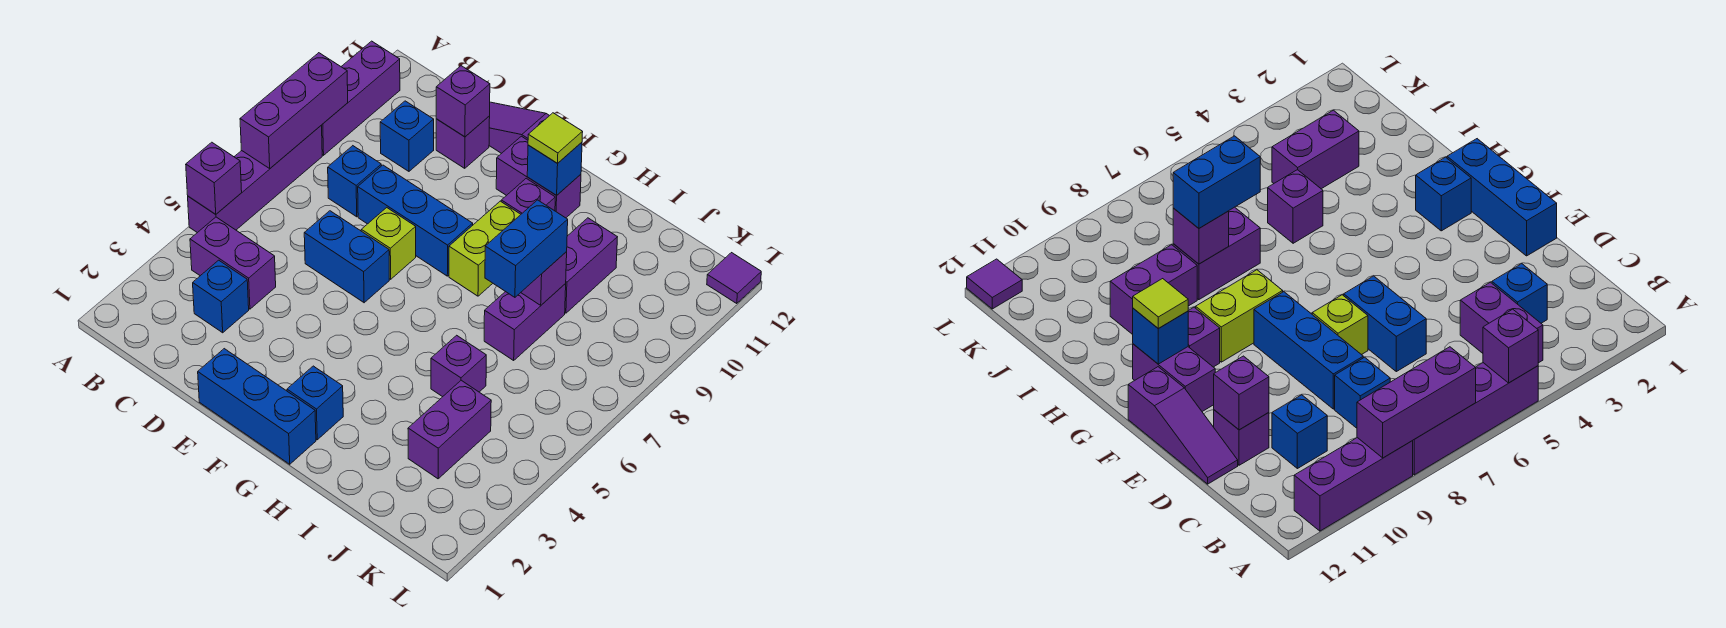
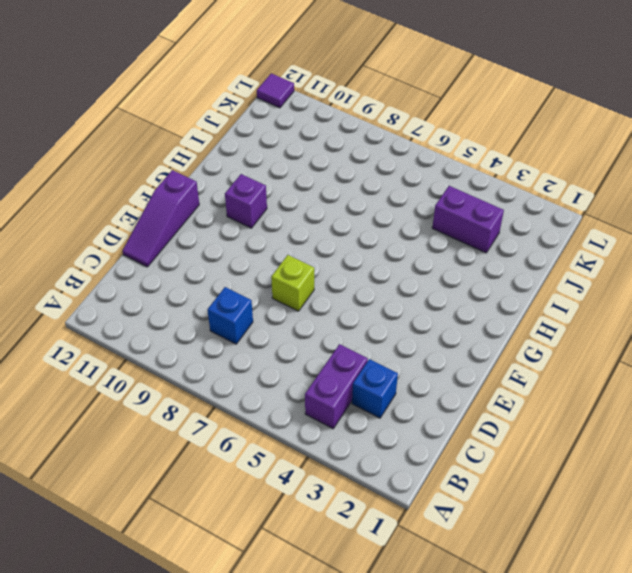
none -> purple brick A5:A8 level 1
none -> purple brick A9:A11 level 1
none -> blue brick C10 level 1

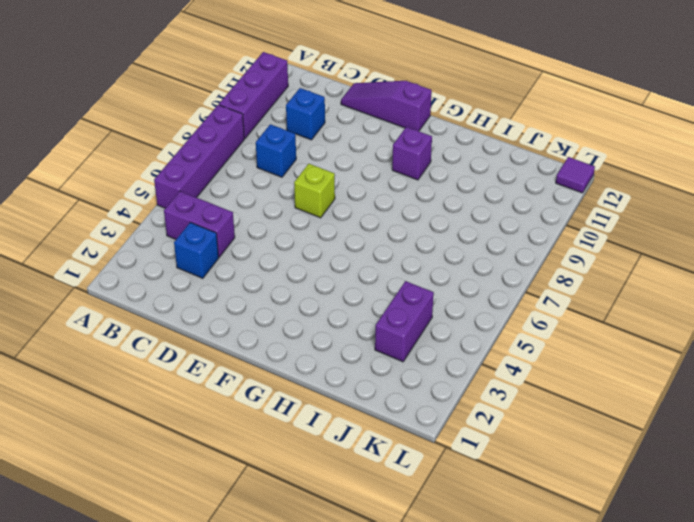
none -> blue brick D6:E6 level 1
none -> blue brick D8:F8 level 1
none -> purple brick D11 level 1

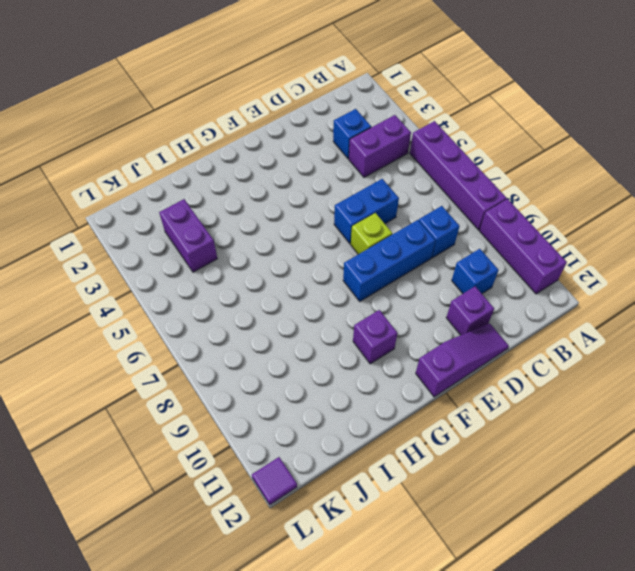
none -> blue brick E1:G1 level 1
none -> purple brick F11:G11 level 1
none -> blue brick G2 level 1

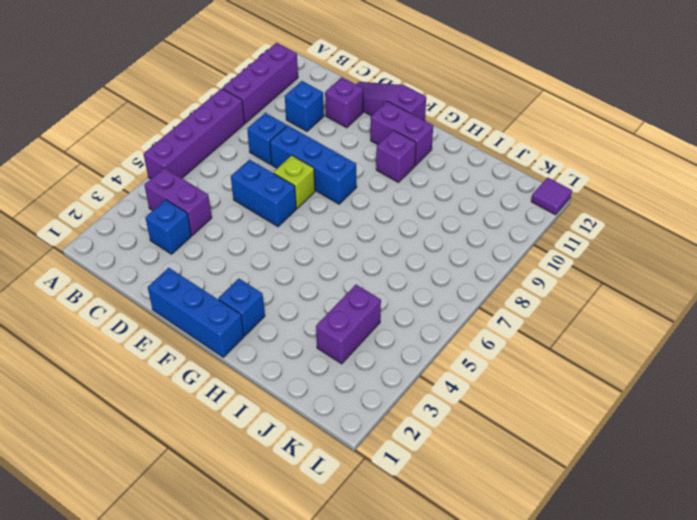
none -> lime brick G8:G9 level 1
none -> purple brick I5 level 1
none -> purple brick I7:I8 level 1

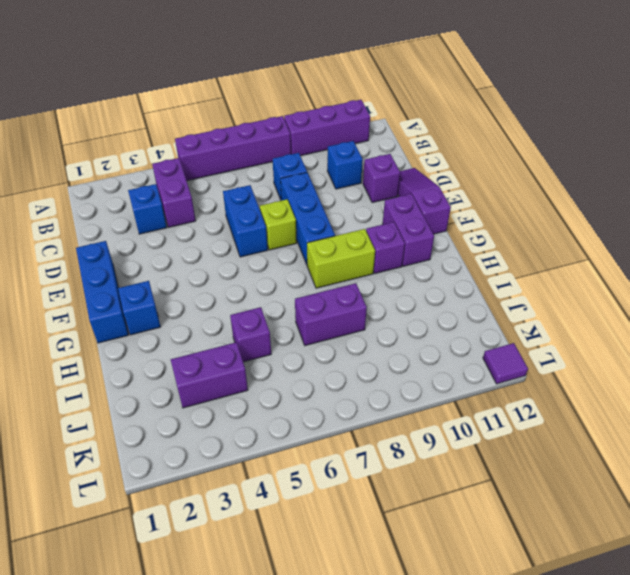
none -> purple brick I9:I10 level 1
none -> purple brick A5 level 2
none -> purple brick A7:A9 level 2

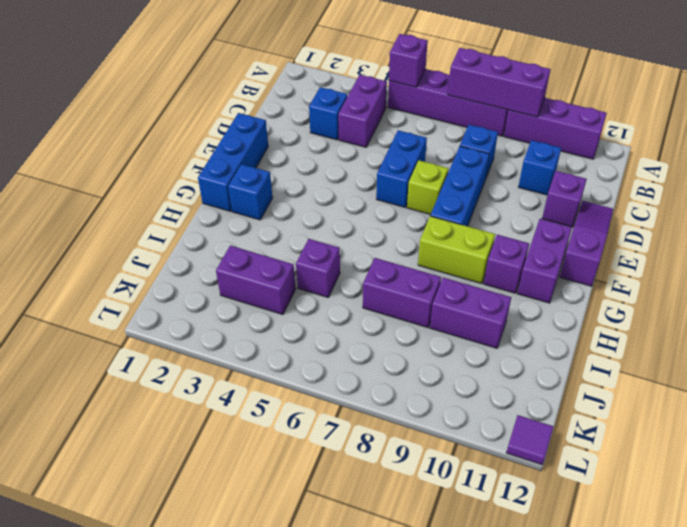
none -> purple brick D11 level 2
none -> blue brick G11 level 2
none -> purple brick I8 level 2

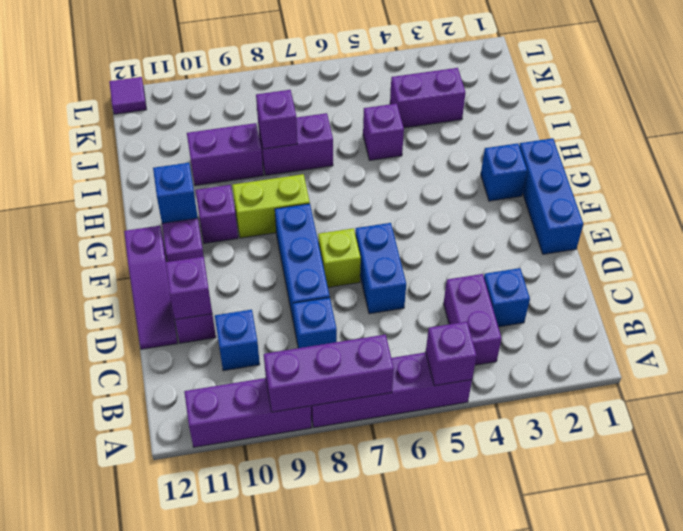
none -> lime tile G11 level 3
none -> blue brick I7:I8 level 3

